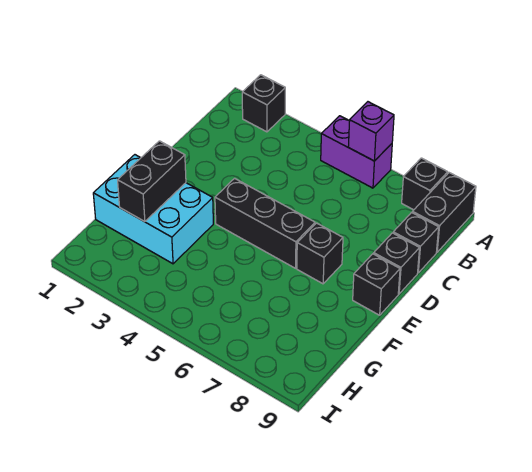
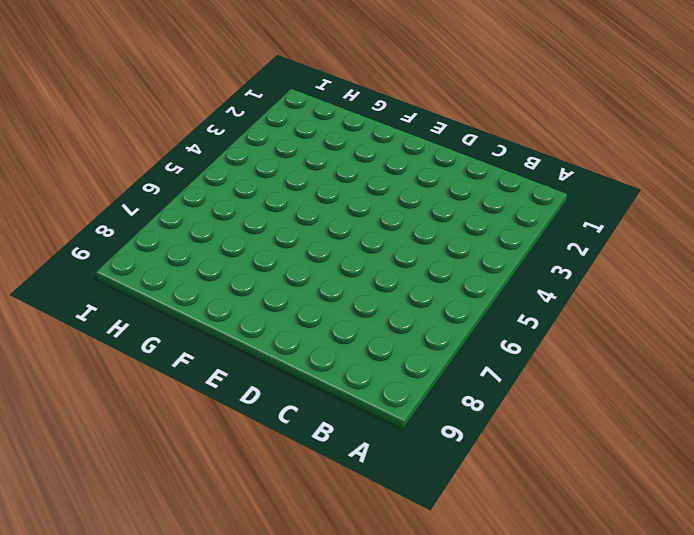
none -> black brick A2 level 1
none -> purple brick A5:A6 level 1
none -> black brick A8 level 1

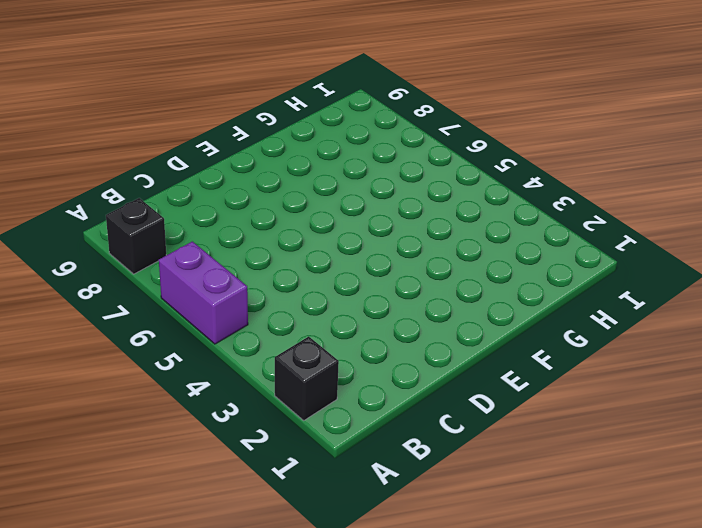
none -> black brick A9:B9 level 1
none -> black brick C9 level 1
none -> black brick D9 level 1

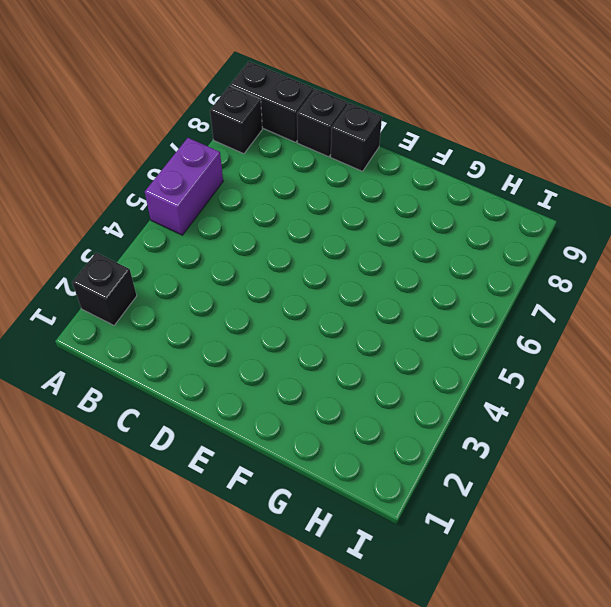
none -> black brick E4:E6 level 1
none -> black brick E7 level 1
none -> black brick E9 level 1

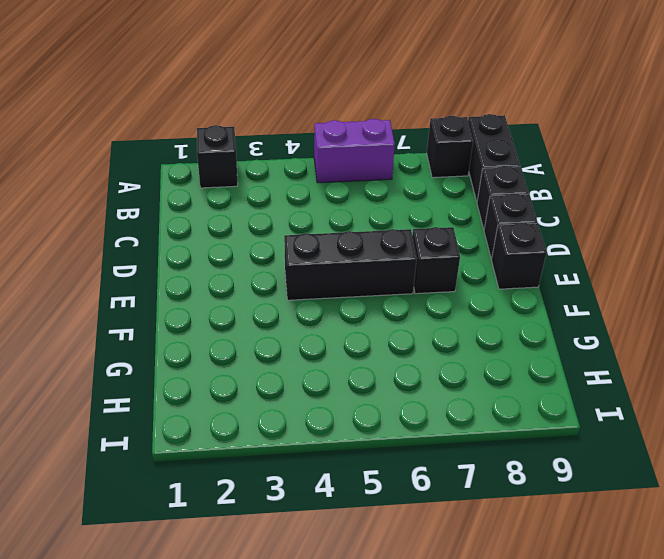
none -> cyan brick F1:G3 level 1
none -> purple brick A6 level 2
none -> black brick F2:G2 level 2

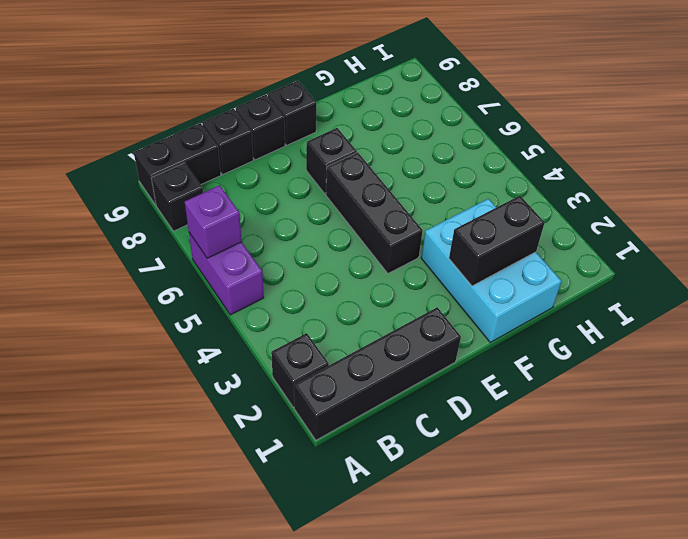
black brick A1:D1 level 1 -> none

